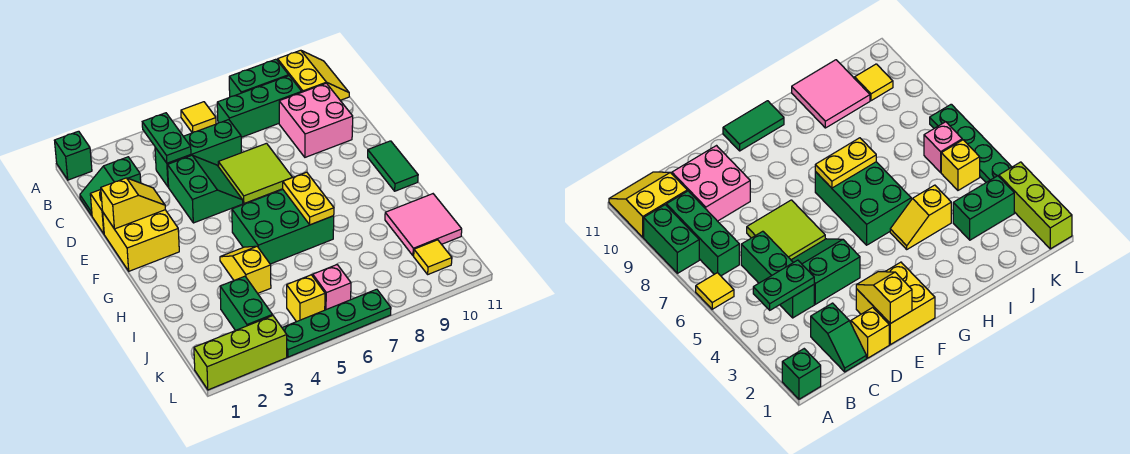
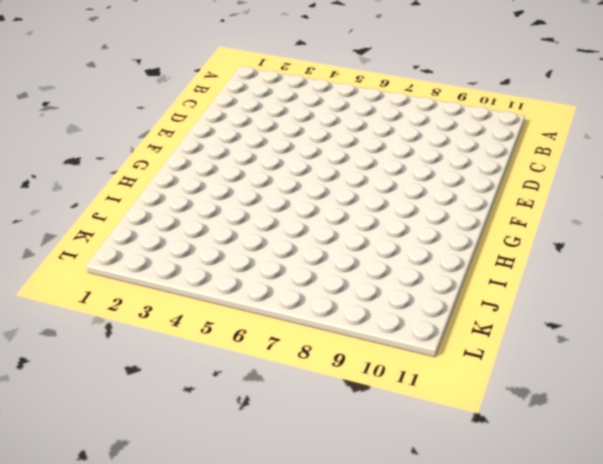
none -> green brick A1 level 1
none -> yellow tile A6 level 1
none -> green brick A8:A9 level 1

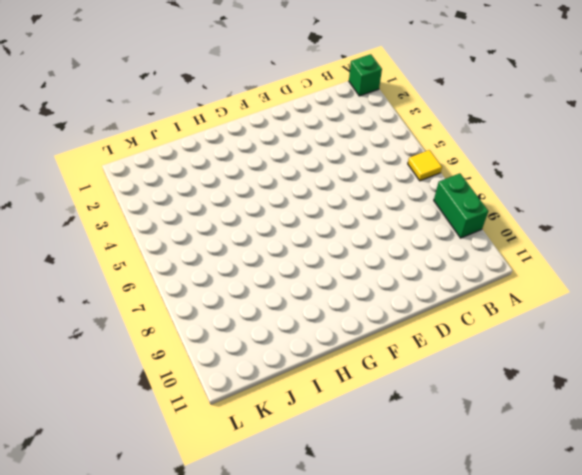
none -> yellow slope A10:B11 level 1 top 10
none -> green brick B7:B9 level 1
none -> green slope C1:C2 level 1 top 2

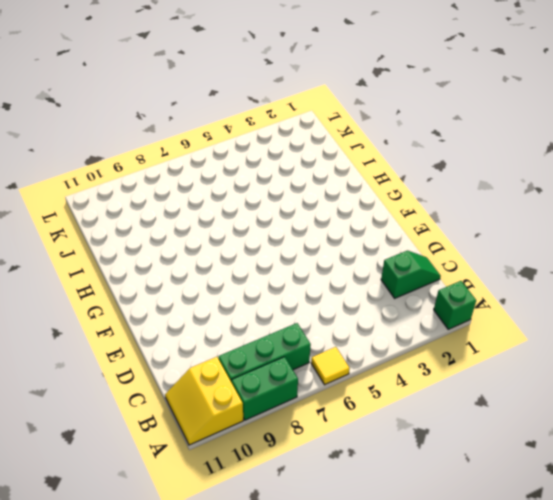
none -> green brick C4:C6 level 1
none -> pink brick C9:D10 level 1
none -> yellow brick D1 level 1

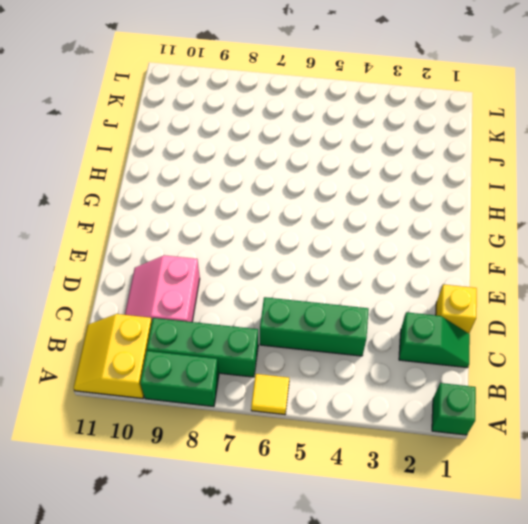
pink slope C9:D10 level 1 top 9 -> pink brick C9:D10 level 1
none -> green slope D4:E5 level 1 top 4
none -> lime tile D6:E7 level 1
none -> yellow brick E1:F2 level 1

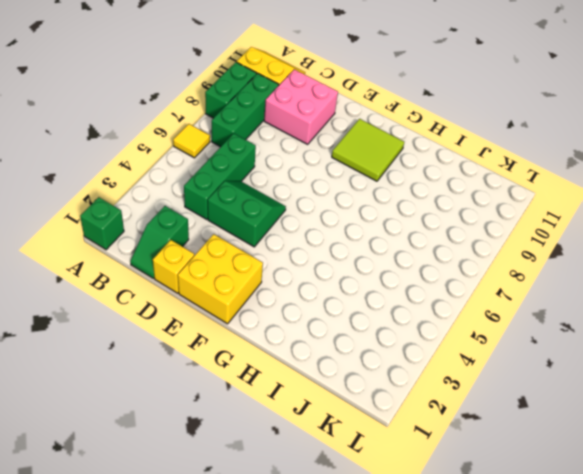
lime tile F9:G10 level 1 -> lime tile D6:E7 level 1
none -> green tile F11:G11 level 1
none -> green brick G5:H7 level 1
none -> yellow slope H4:I4 level 1 top I

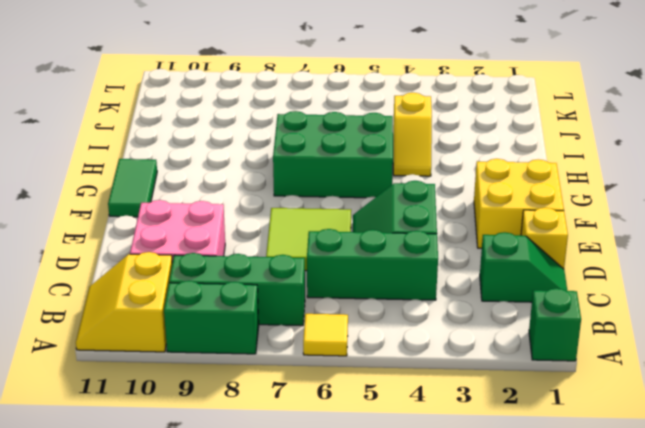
none -> pink tile I10:J11 level 1
none -> green brick J3:K3 level 1
none -> yellow brick K5 level 1

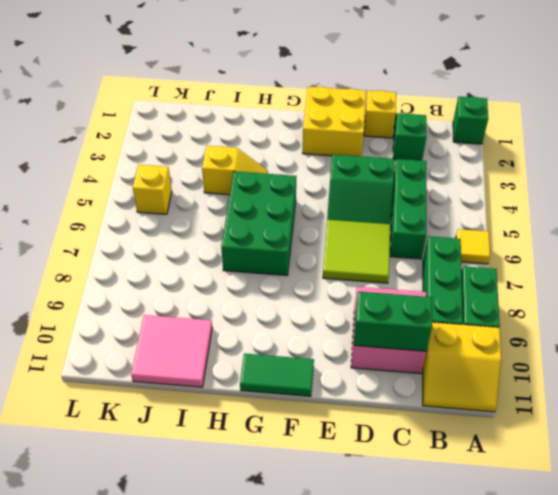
green brick C10:D10 level 2 -> green brick J3:K3 level 1
none -> pink brick K6 level 1
none -> yellow tile K10 level 1
none -> lime brick L1:L3 level 1

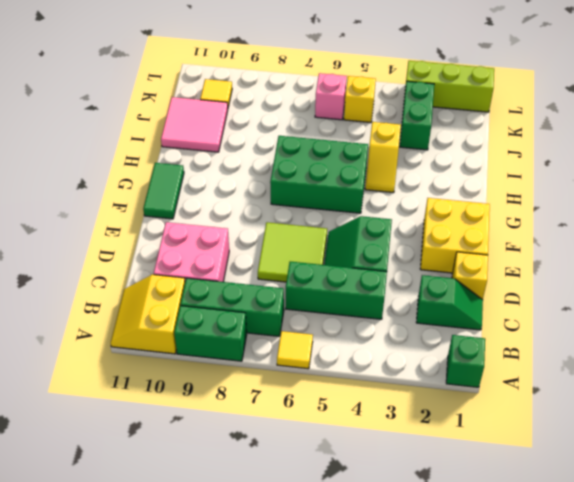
none -> green plate L4:L7 level 1
none -> green plate B4:C4 level 2
none -> yellow slope E1:E2 level 2 top 1

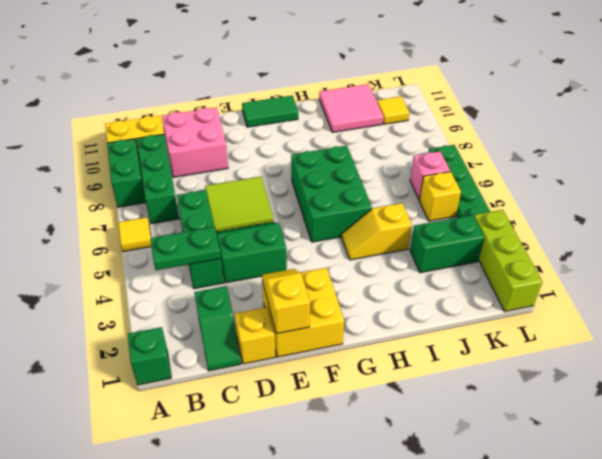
none -> yellow plate G7:H7 level 2

